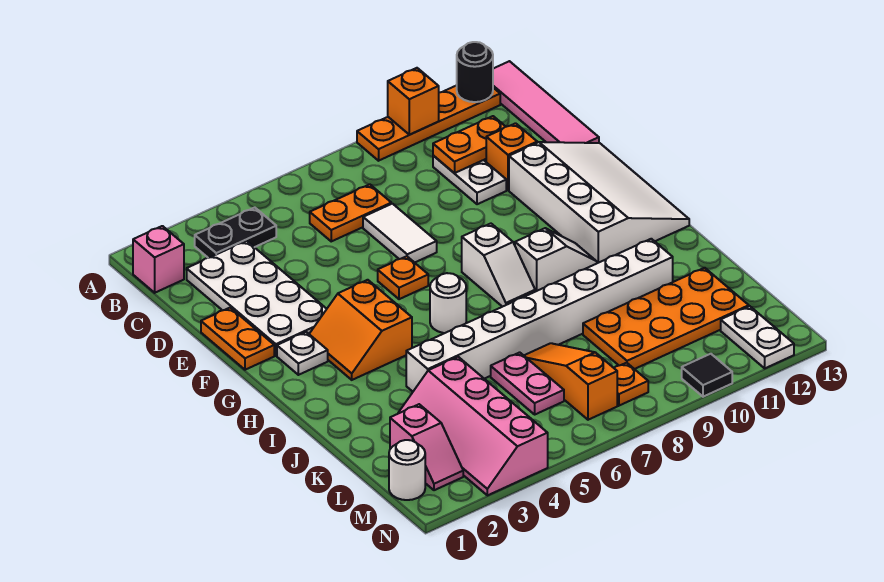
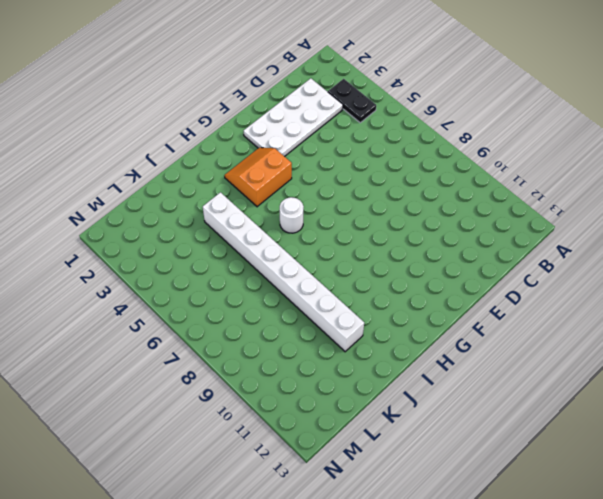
none -> orange plate A9:A12 level 1
none -> pink tile A13:D13 level 1
none -> pink brick B1 level 1
none -> orange plate C6:C7 level 1

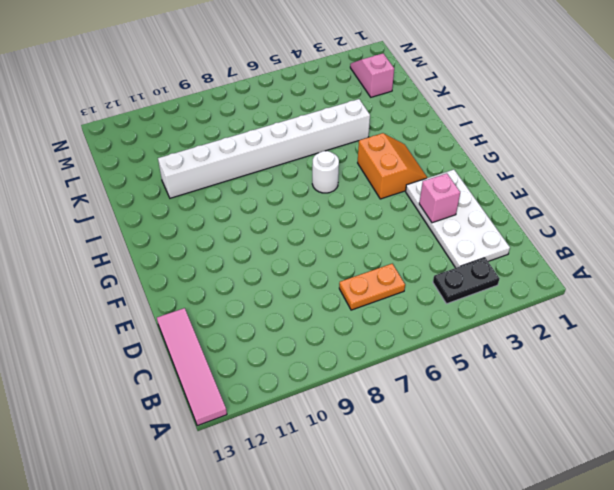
pink brick E3 level 2 -> pink brick B1 level 1
none -> orange plate A9:A12 level 1
none -> white plate C10:D10 level 1
none -> white tile D7:E7 level 1
none -> orange brick D11 level 1

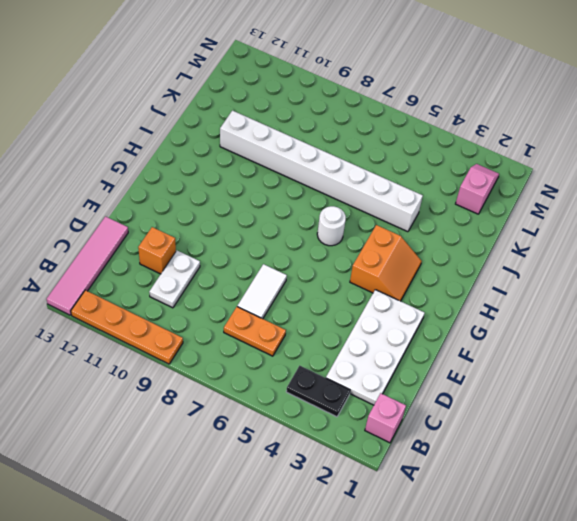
none -> orange plate E1:F1 level 1
none -> white slope E11:H13 level 1 top 11
none -> orange plate F6 level 1
none -> white plate G2 level 1

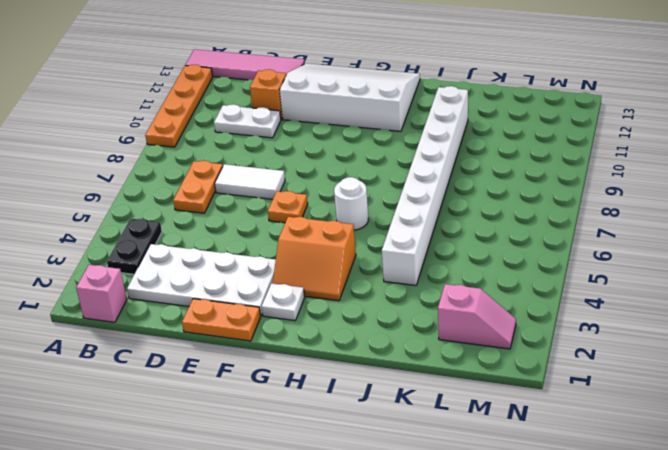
none -> white slope G8:H8 level 1 top G
none -> white slope H9:H10 level 1 top 9
none -> pink slope K3:N4 level 1 top 4
none -> pink plate K6:L6 level 1

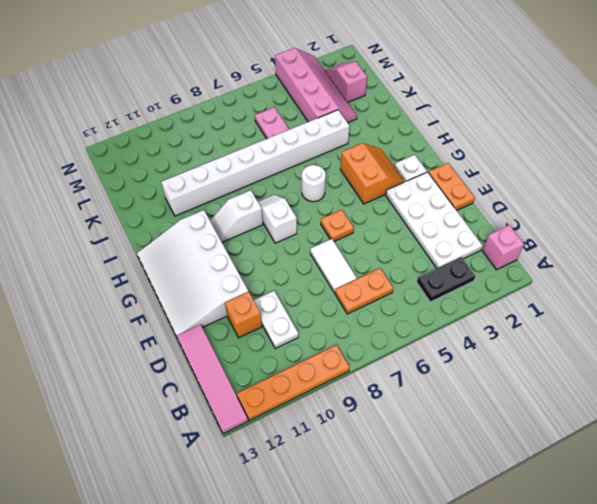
none -> orange slope K7:M7 level 1 top M
none -> orange plate K9:L12 level 1
none -> white round brick M1 level 1
none -> orange plate M8 level 1

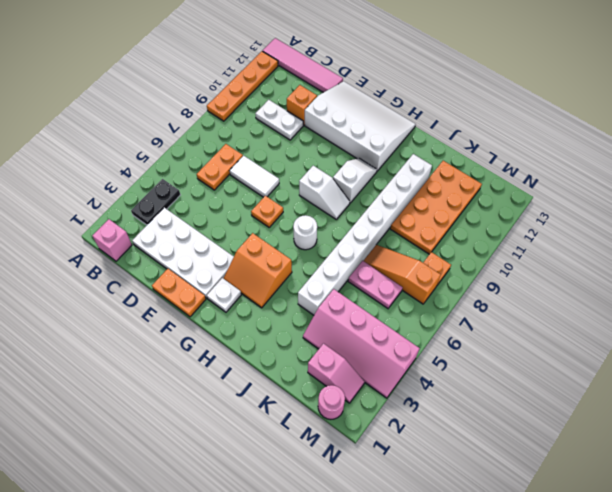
pink round brick M1 level 1 -> white round brick M1 level 1
none -> white plate M12:N12 level 1
none -> black tile N10 level 1
none -> orange brick A10 level 2
none -> black round brick A12 level 2

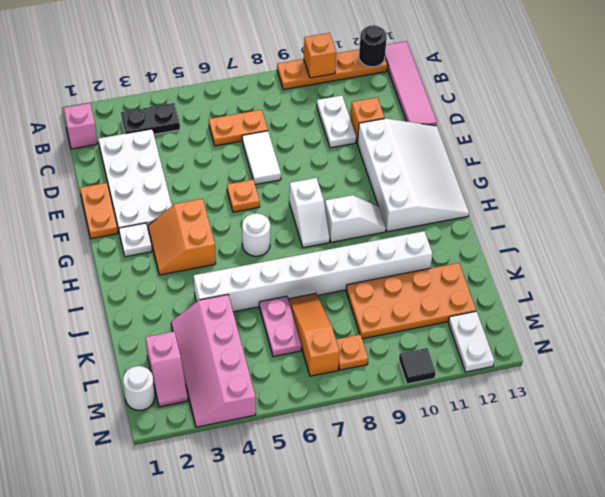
none -> orange plate C10:C11 level 2

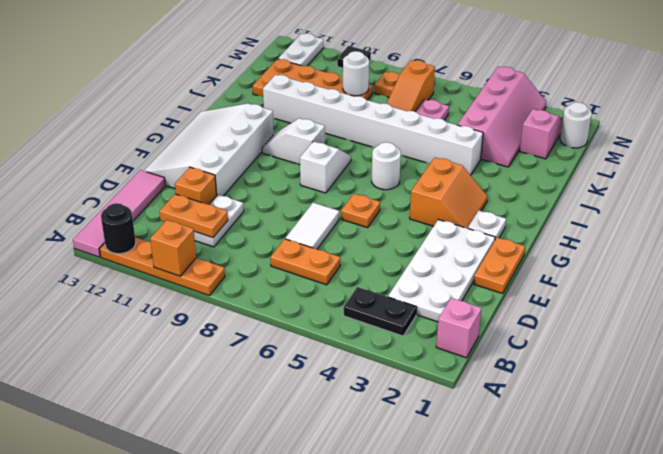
white round brick L9 level 2 -> none

